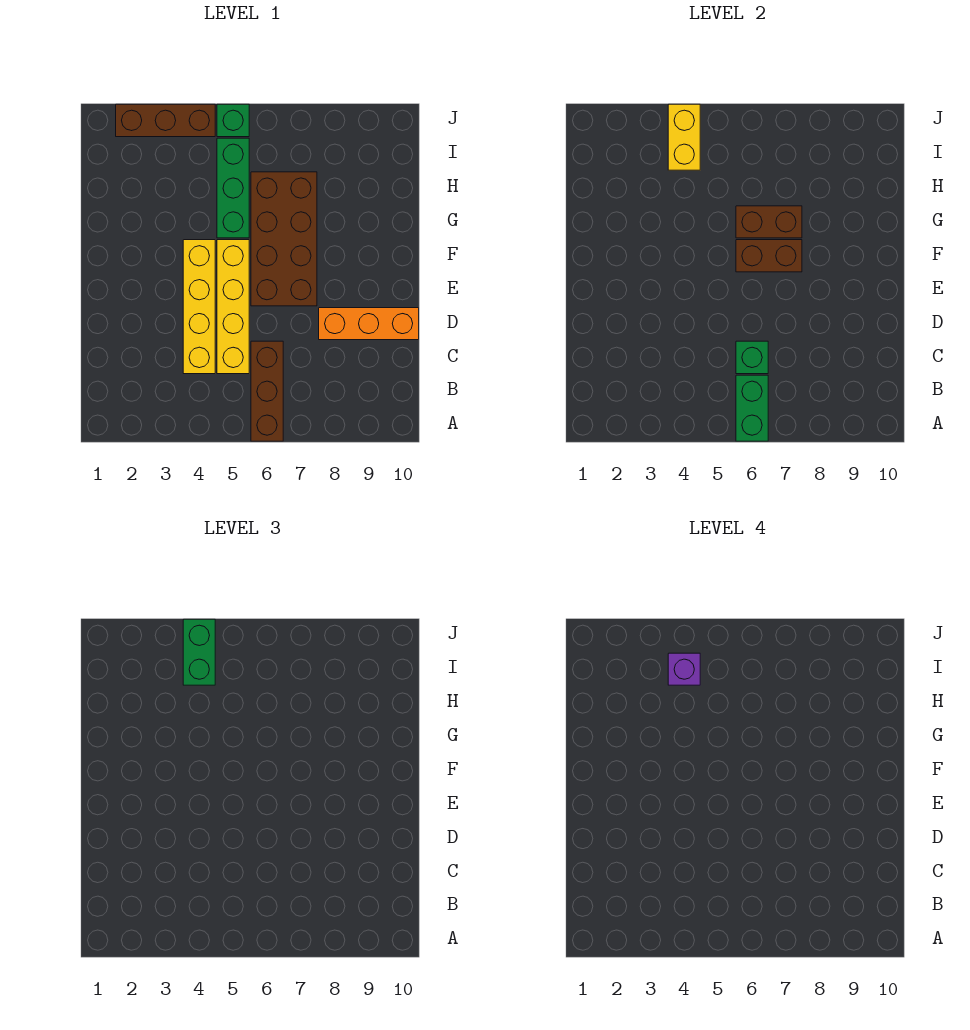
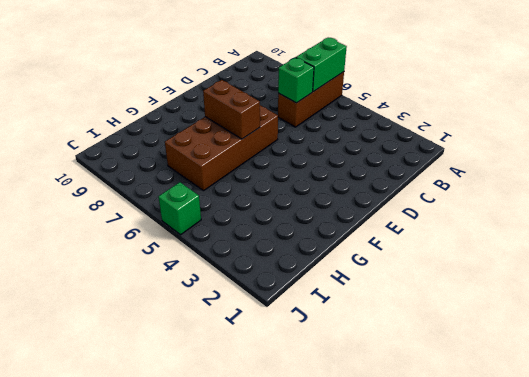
none -> yellow brick C4:F4 level 1
none -> yellow brick C5:F5 level 1
none -> orange brick D8:D10 level 1

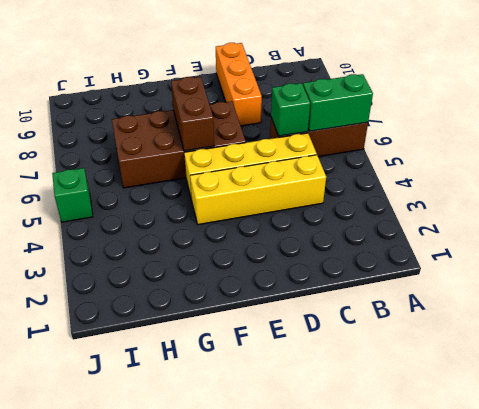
none -> green brick G5:I5 level 1
none -> brown brick J2:J4 level 1
none -> brown brick G6:G7 level 2

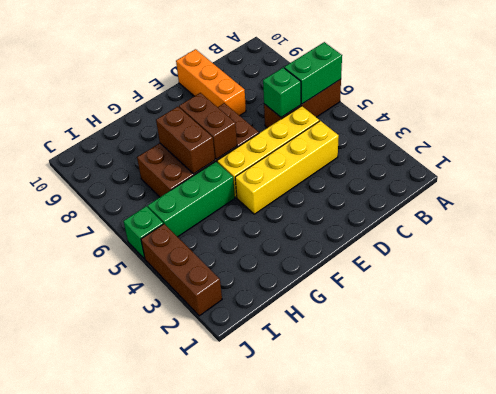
none -> yellow brick I4:J4 level 2
none -> green brick I4:J4 level 3
none -> purple brick I4 level 4

